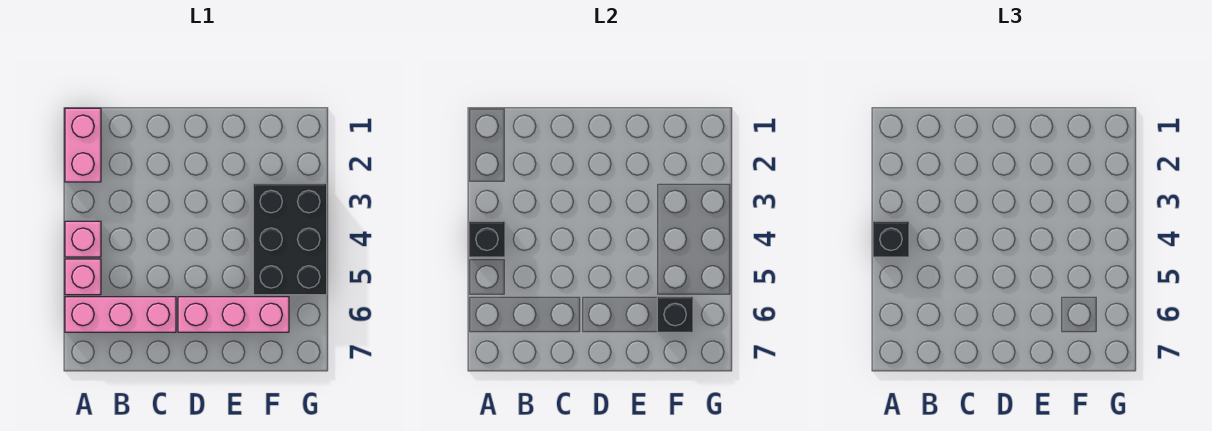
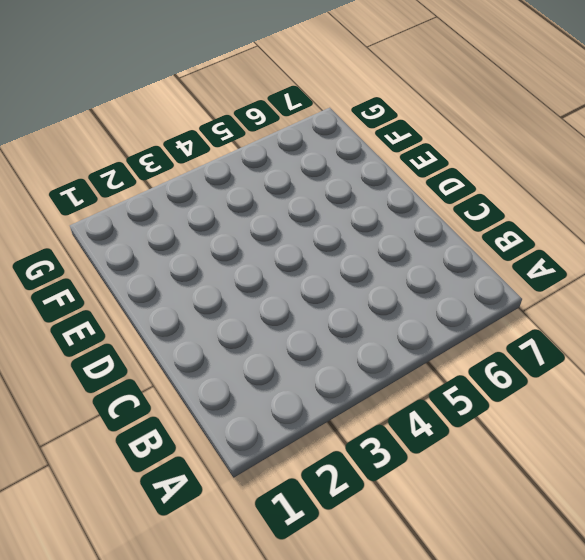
none -> pink brick A1:A2 level 1
none -> pink brick A4 level 1

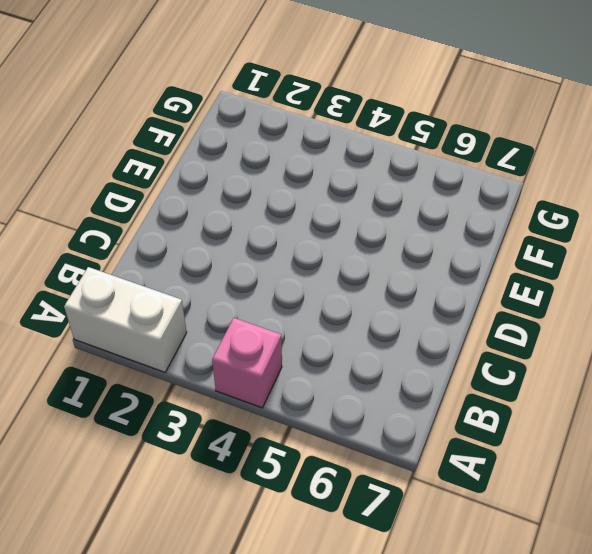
white brick A1:A2 level 1 -> pink brick A1:A2 level 1
none -> pink brick A5 level 1
none -> pink brick A6:C6 level 1

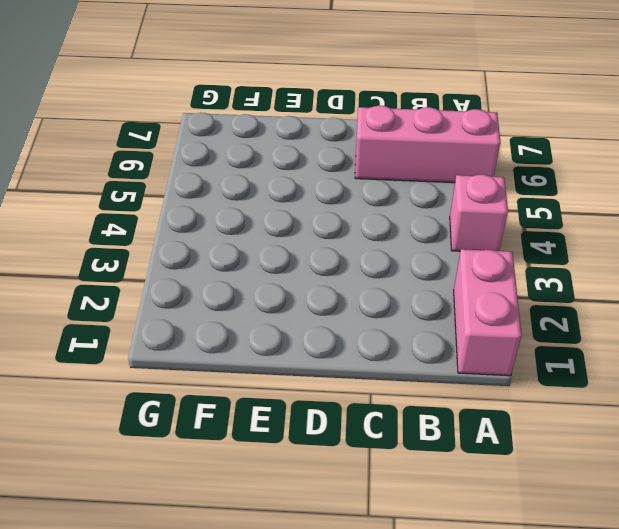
none -> pink brick A5 level 1
none -> pink brick D6:F6 level 1

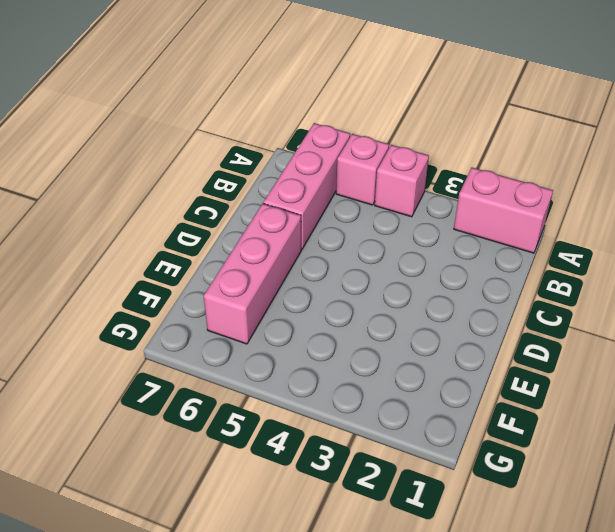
none -> black brick F3:G5 level 1
none -> black brick A4 level 2

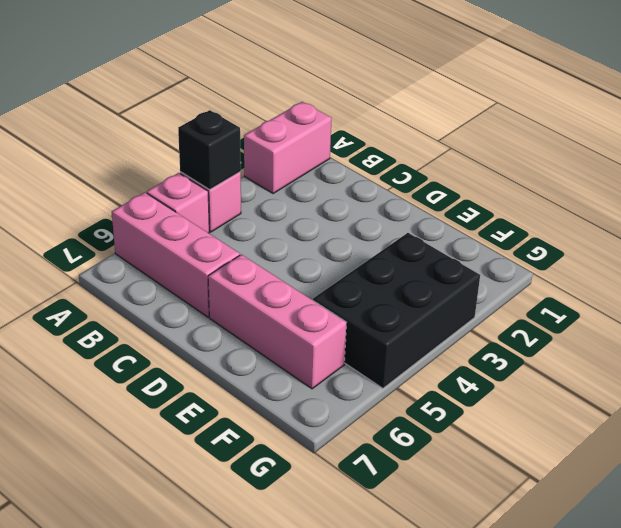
none -> black brick F6 level 2
none -> black brick A4 level 3

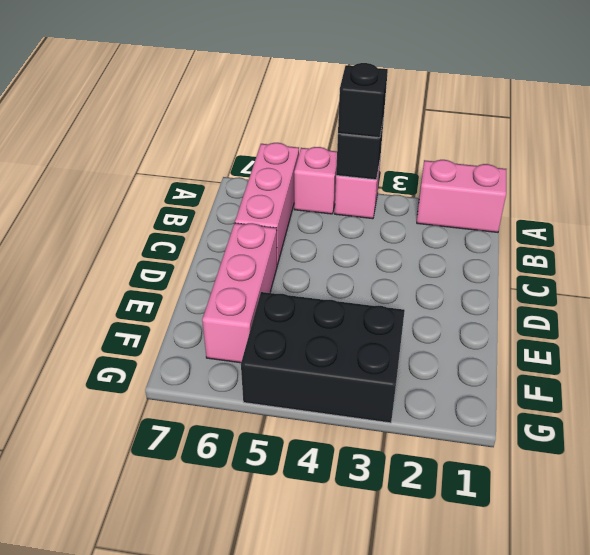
none -> black brick F6 level 2

